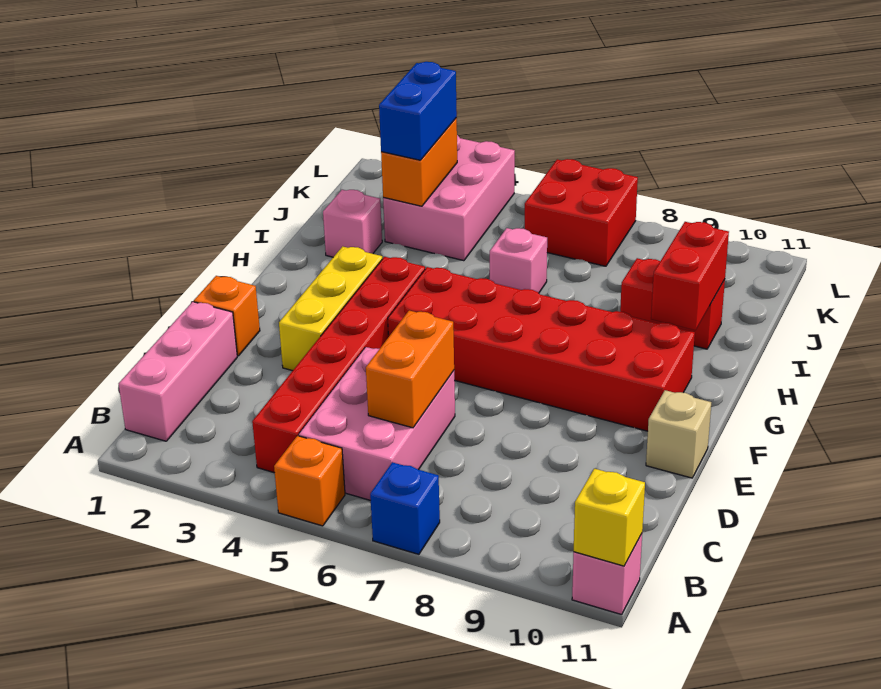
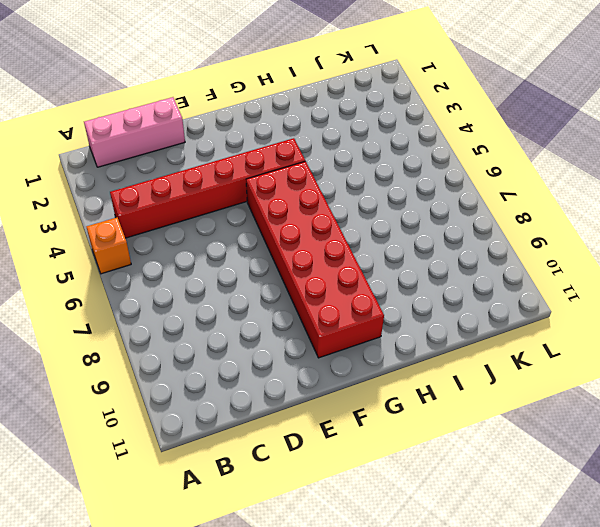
none -> blue brick A7 level 1
none -> pink brick A11 level 1
none -> pink brick B5:D6 level 1

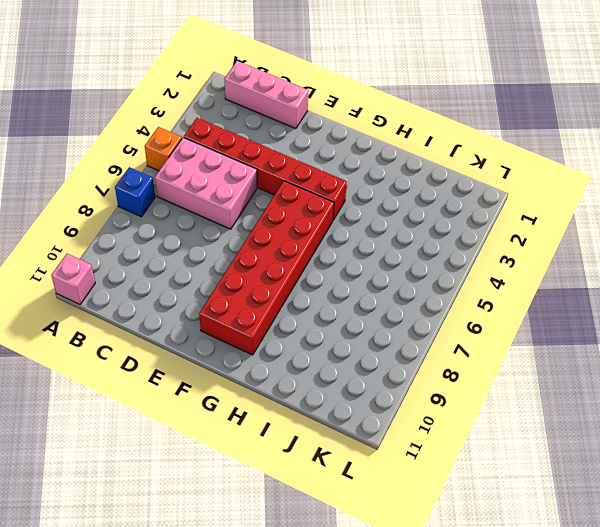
none -> orange brick E1 level 1
none -> yellow brick E3:G3 level 1
none -> tan brick E11 level 1

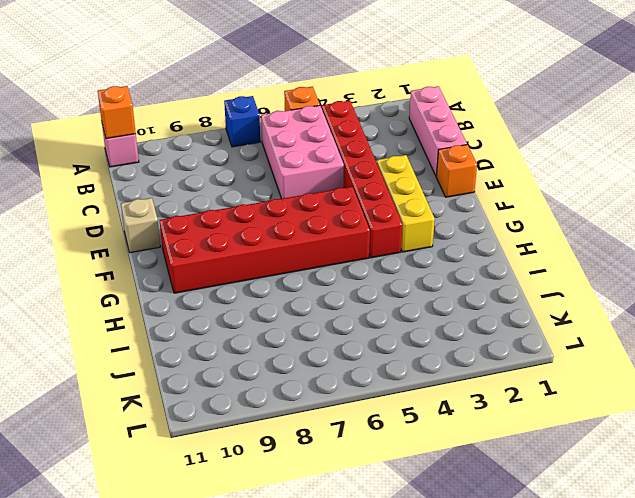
orange brick A11 level 2 -> yellow brick A11 level 2
none -> pink brick I2 level 1
none -> pink brick I6 level 1
none -> red brick I9:I10 level 1

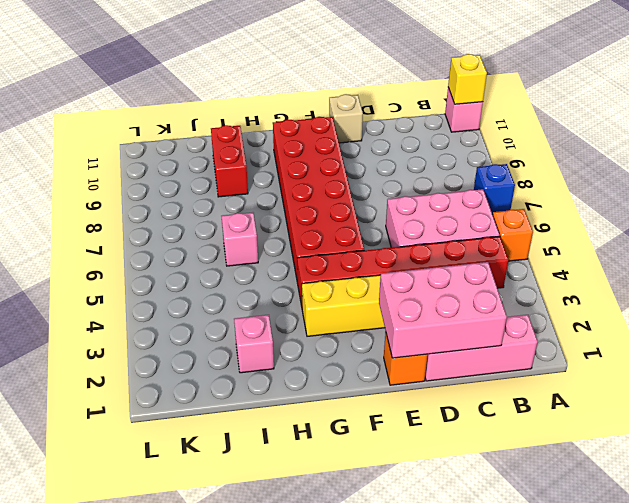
pink brick C1:E2 level 2 -> pink brick J3:L4 level 1
none -> red brick K6:L7 level 1
none -> orange brick C6:D6 level 2
none -> red brick H10:I10 level 2

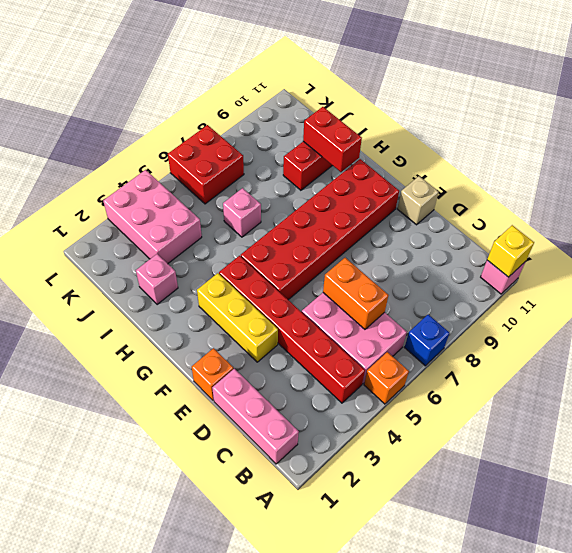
none -> orange brick J3:K3 level 2
none -> blue brick J3:K3 level 3

